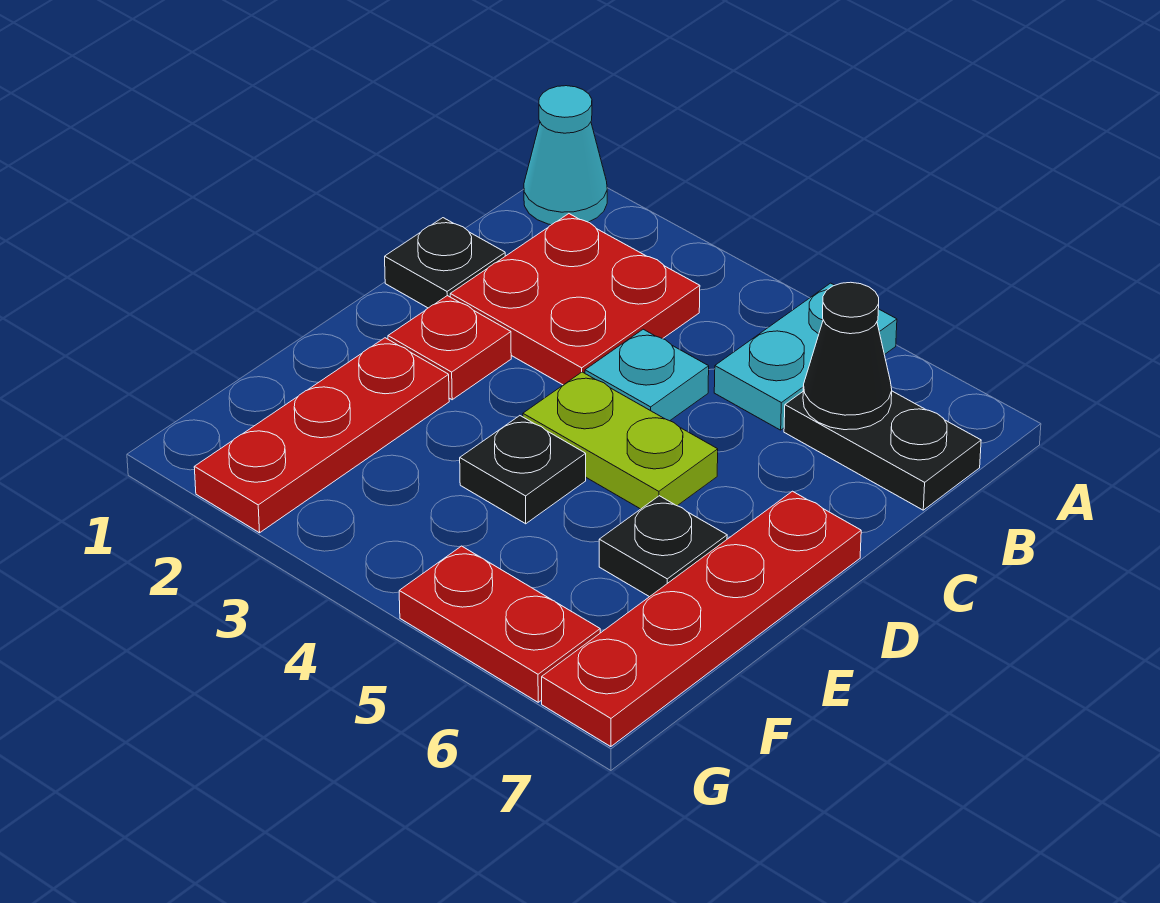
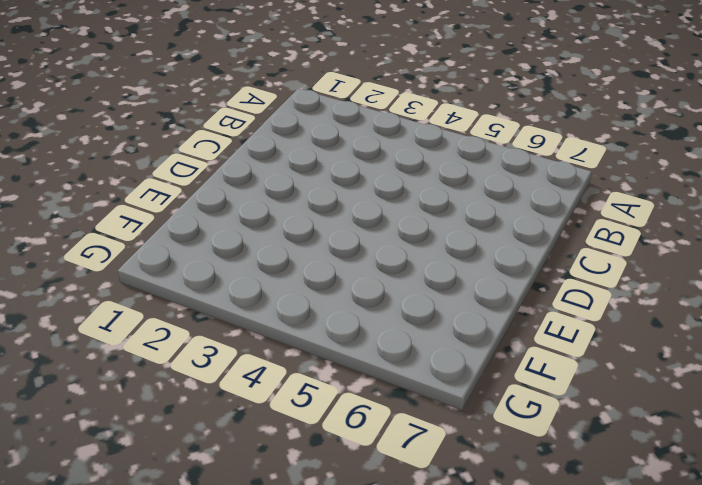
none -> cyan cone A1 level 1
none -> cyan plate A5:B5 level 1
none -> red plate B2:C3 level 1

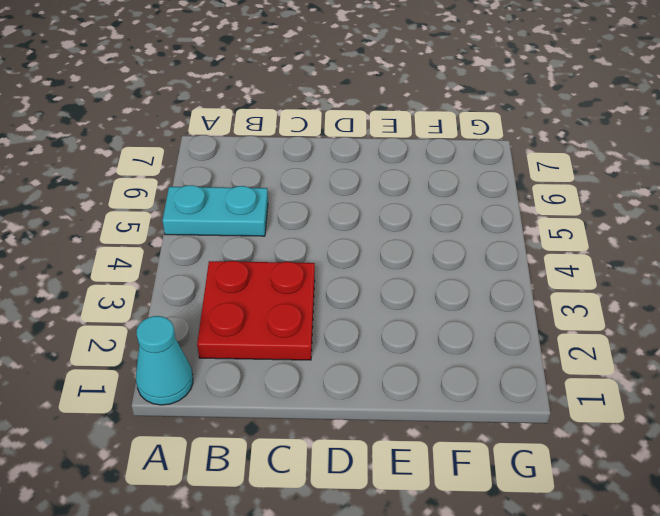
none -> black plate B6:B7 level 1
none -> black plate C1 level 1
none -> cyan plate C4 level 1

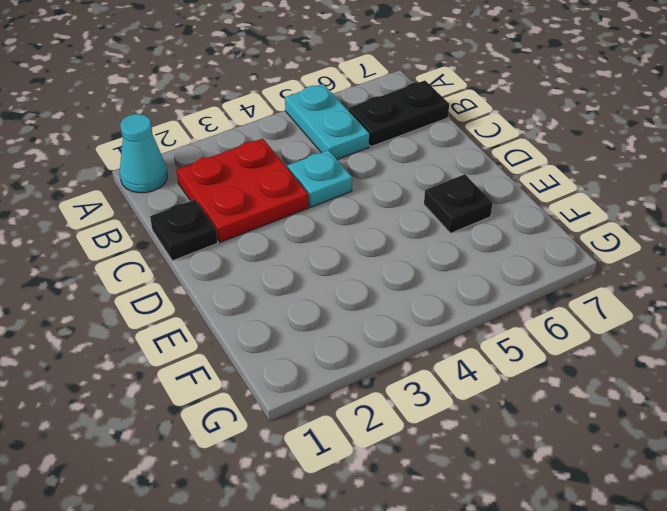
none -> red plate D2 level 1
none -> lime plate D4:D5 level 1
none -> red plate D7:G7 level 1

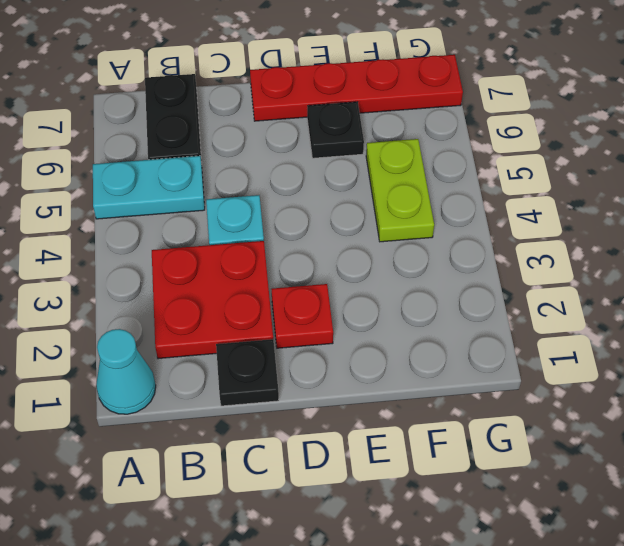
lime plate F4:F5 level 1 -> lime plate D4:D5 level 1
none -> red plate E2:G2 level 1
none -> black plate E4 level 1
none -> red plate G5:G6 level 1

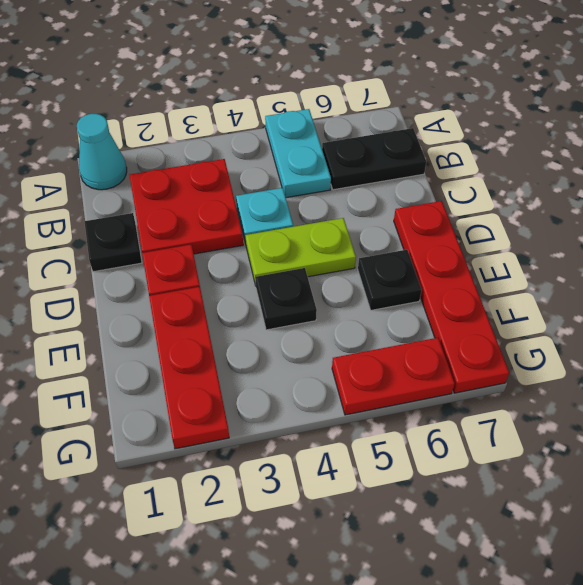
none -> black cone B6 level 2

